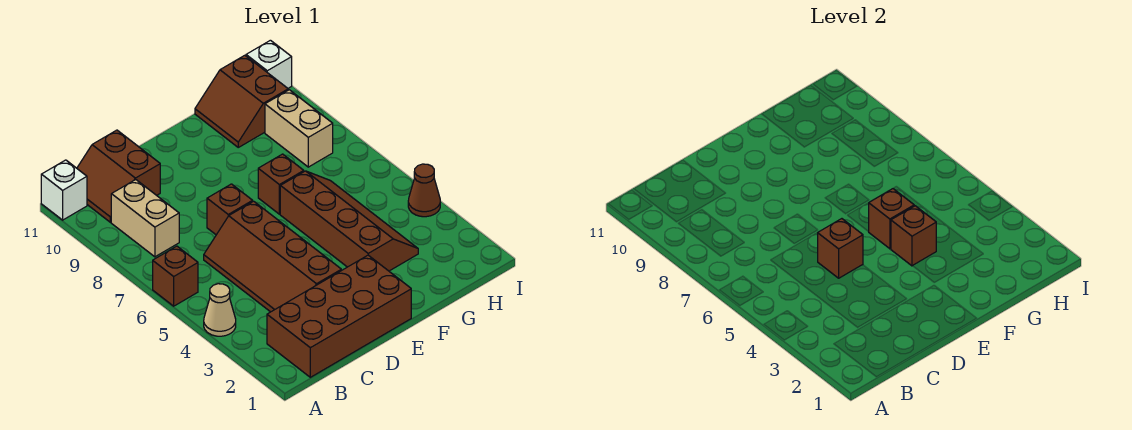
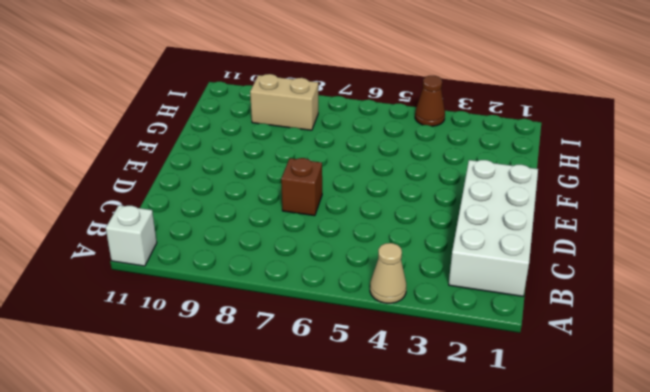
white brick B1:E2 level 1 -> brown brick B1:E2 level 1
none -> brown brick A6 level 1
none -> tan brick B8:B9 level 1
none -> brown slope B10:C11 level 1 top C

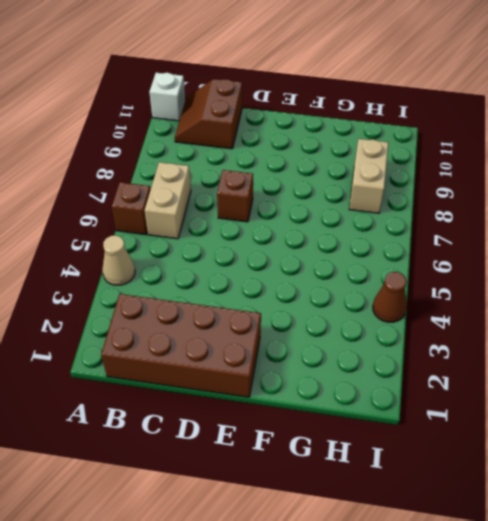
tan brick B6:B7 level 1 -> tan brick B8:B9 level 1
none -> brown slope C3:D6 level 1 top D
none -> brown slope F3:G6 level 1 top F
none -> brown brick F7 level 1

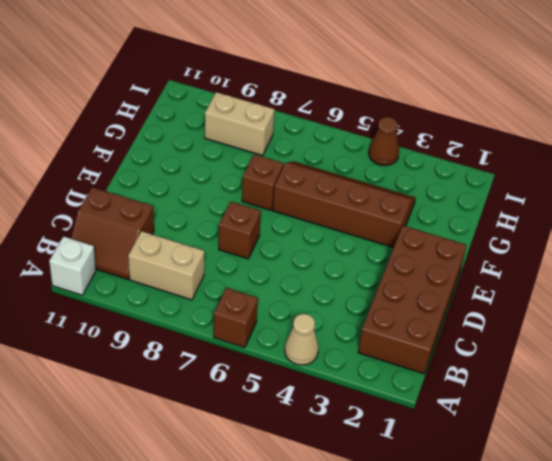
none -> brown slope C3:D6 level 1 top D
none -> brown slope G10:H11 level 1 top H
none -> white brick I11 level 1

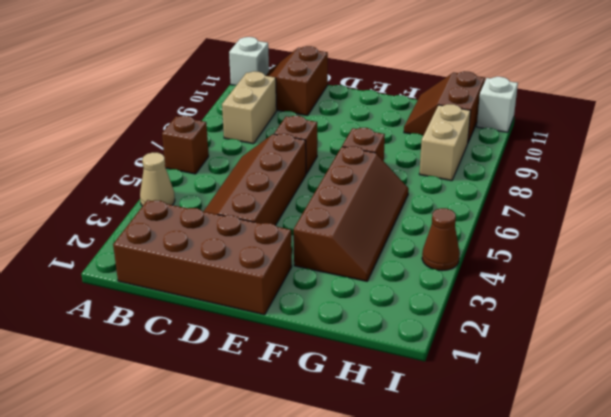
none -> brown brick D5 level 2
none -> brown brick F4 level 2
none -> brown brick F5 level 2

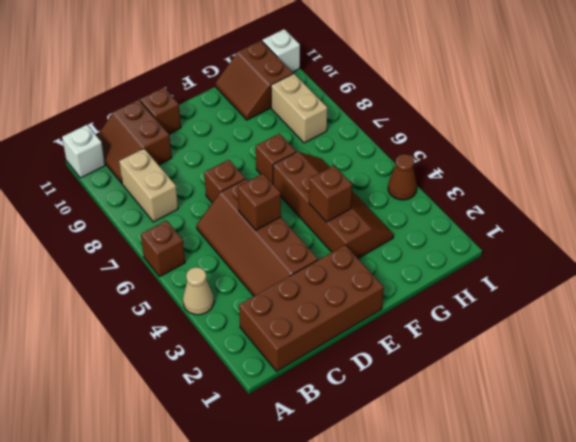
brown brick D11 level 1 -> brown brick F5 level 2

